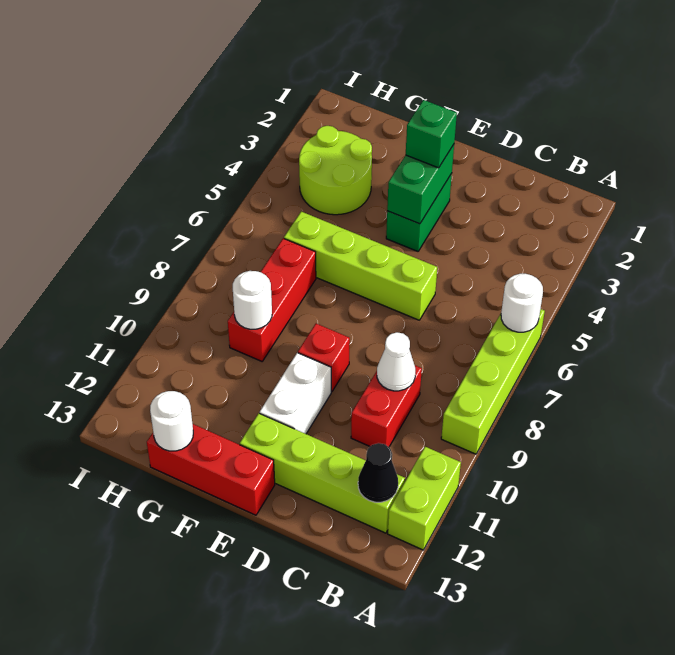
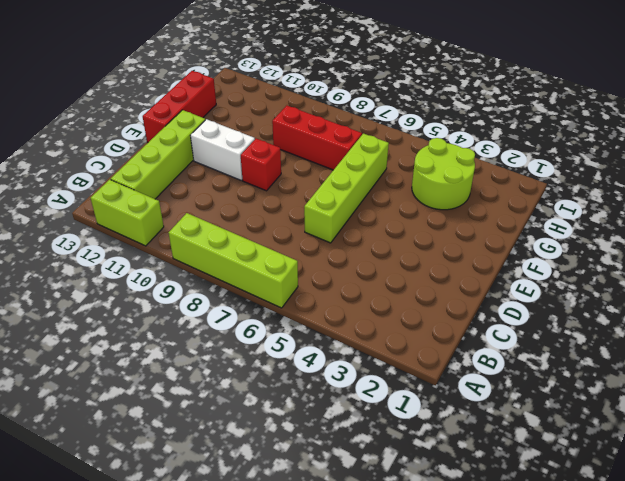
none -> red brick C9:C10 level 1
none -> green brick E3:E4 level 1
none -> white round brick A6 level 2

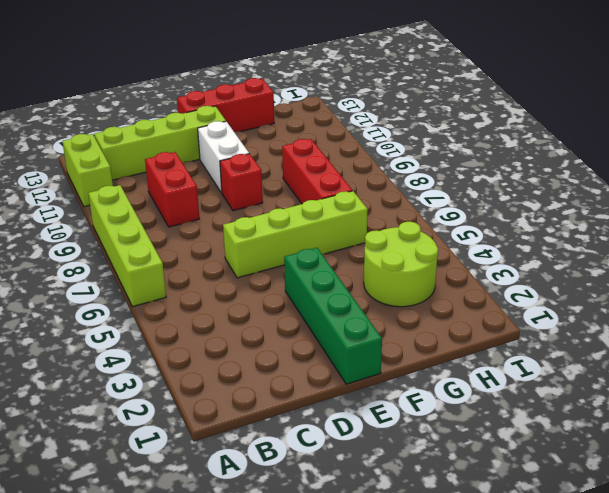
green brick E1:E4 level 1 -> green brick E3:E4 level 1
none -> white round brick A6 level 2
none -> black cone B12 level 2
none -> white cone C9 level 2

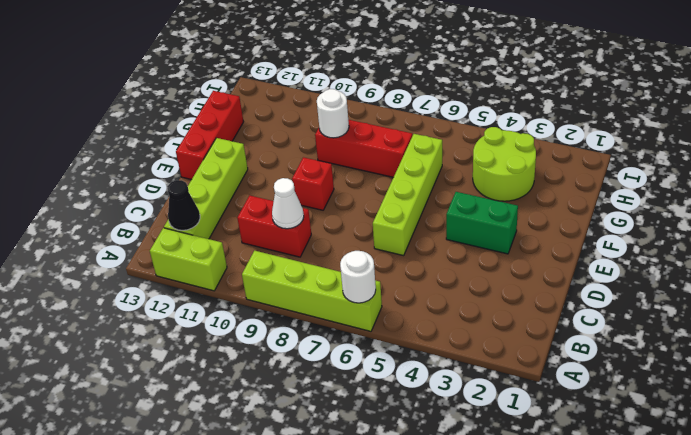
none -> white brick E10:E11 level 1
none -> green brick E3:E4 level 2
none -> white round brick G13 level 2

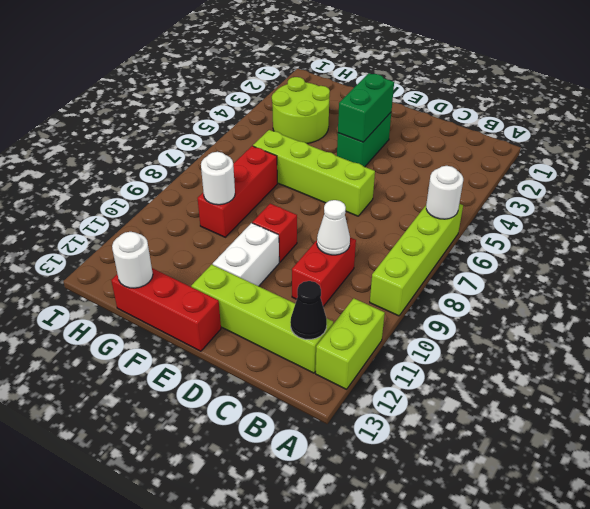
none -> green brick E3 level 3

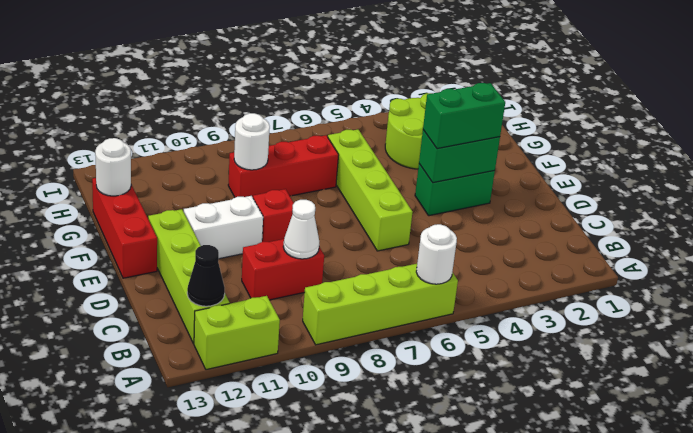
green brick E3:E4 level 3 -> green brick E3 level 3

